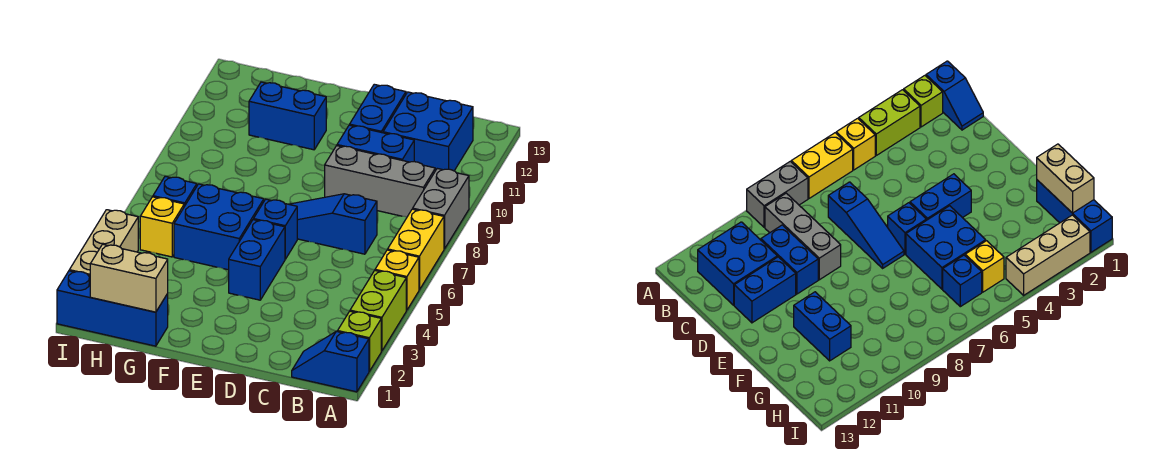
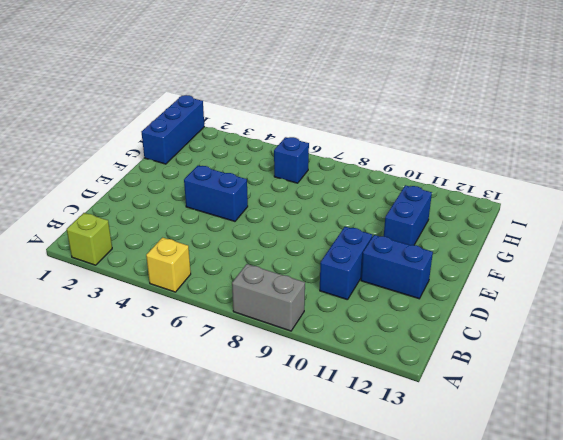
none -> blue slope A1:B1 level 1 top A
none -> lime brick A3:A4 level 1
none -> yellow brick A6:A7 level 1

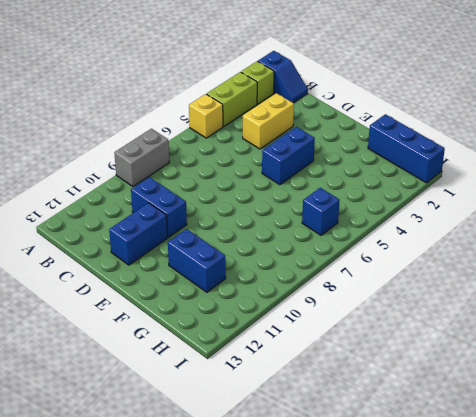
yellow brick C3:C4 level 1 -> yellow brick A6:A7 level 1
none -> grey brick B9:D9 level 1
none -> blue brick B11:C12 level 1
none -> blue slope C7:E7 level 1 top C

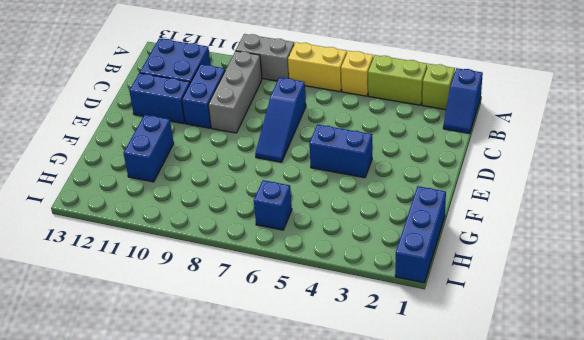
none -> blue brick E6 level 1
none -> blue brick F5:G6 level 1
none -> yellow brick H5 level 1

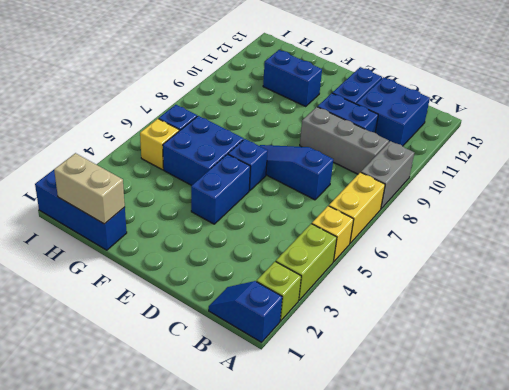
none -> tan brick I2:I4 level 1

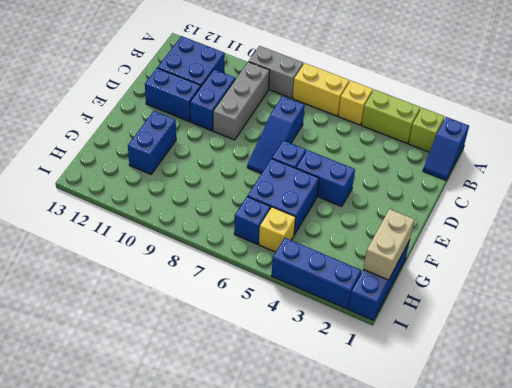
blue brick I2:I4 level 1 -> tan brick I2:I4 level 1

